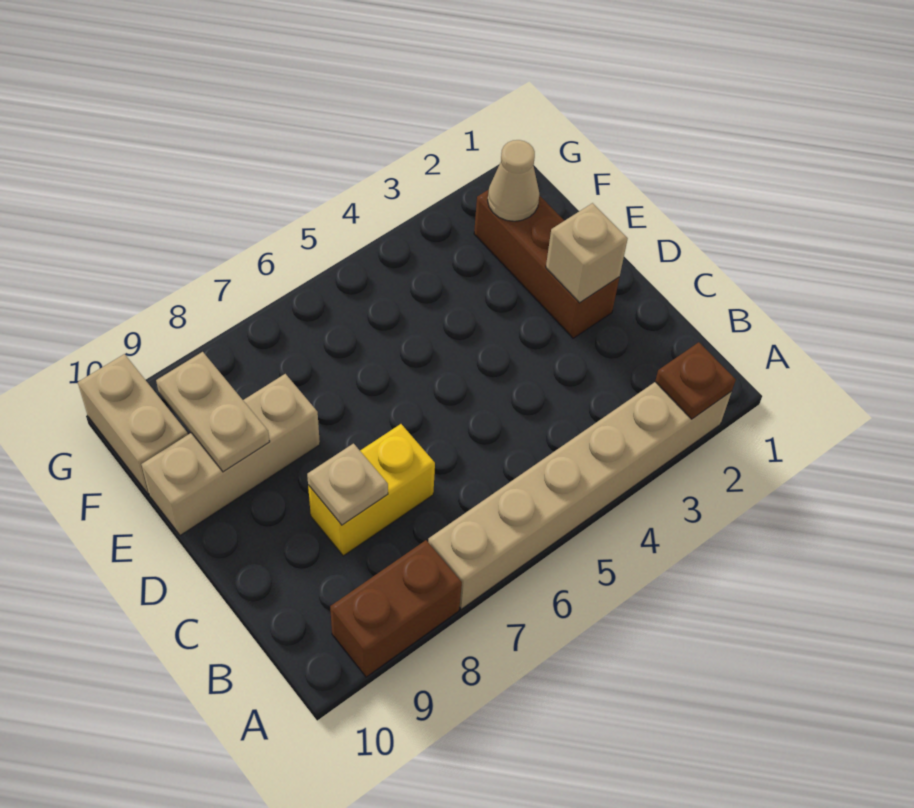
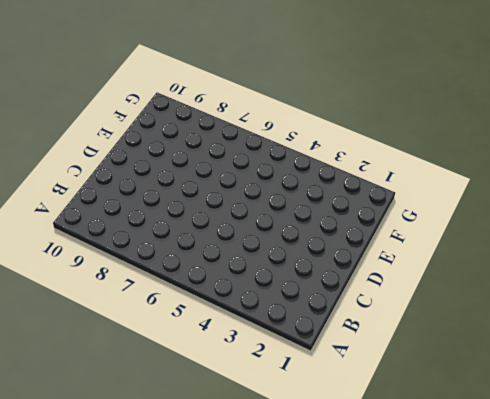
none -> tan brick A2:A7 level 1
none -> brown brick A8:A9 level 1

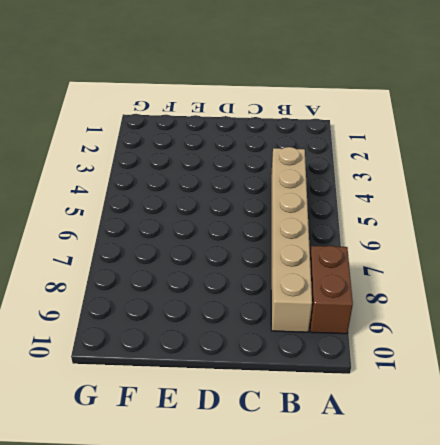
tan brick B4:B9 level 1 -> tan brick A2:A7 level 1
none -> yellow brick C7:C8 level 1
none -> brown brick D2:F2 level 1

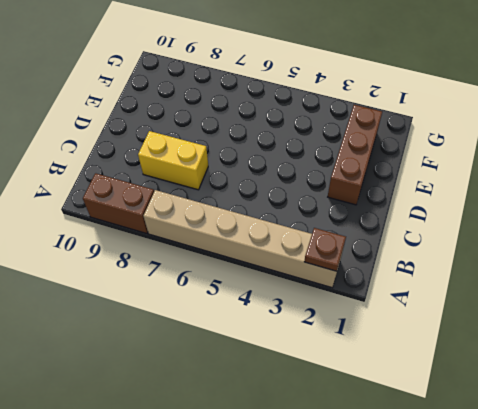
none -> tan brick E8:E10 level 1
none -> tan brick F10:G10 level 1

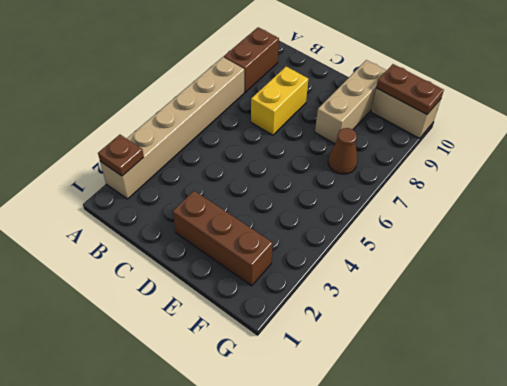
brown cone F7 level 1 -> none
brown plate F10:G10 level 2 -> none
none -> tan plate C8 level 2
none -> tan brick D2 level 2

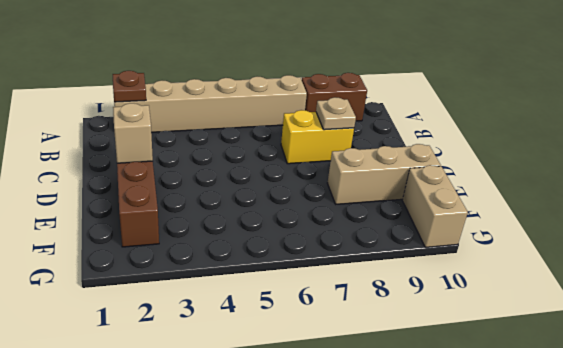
none -> tan plate E9:F9 level 2
none -> tan cone F2 level 2

